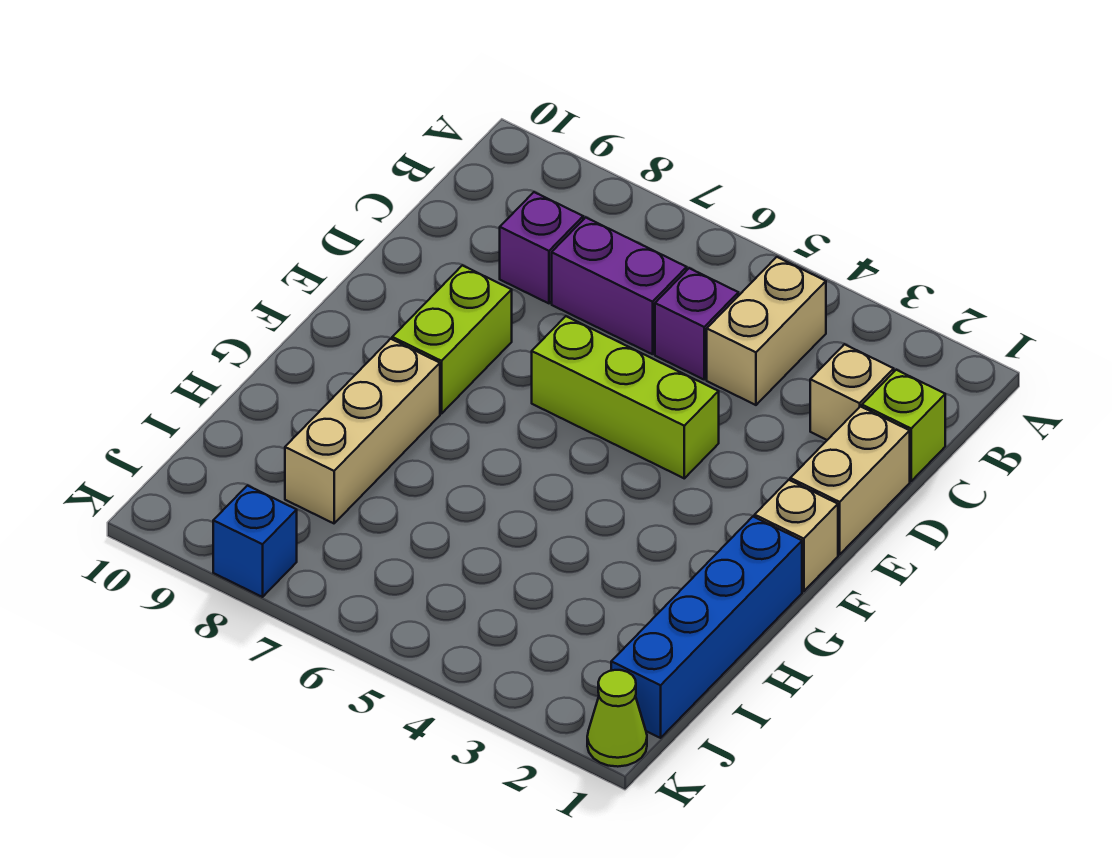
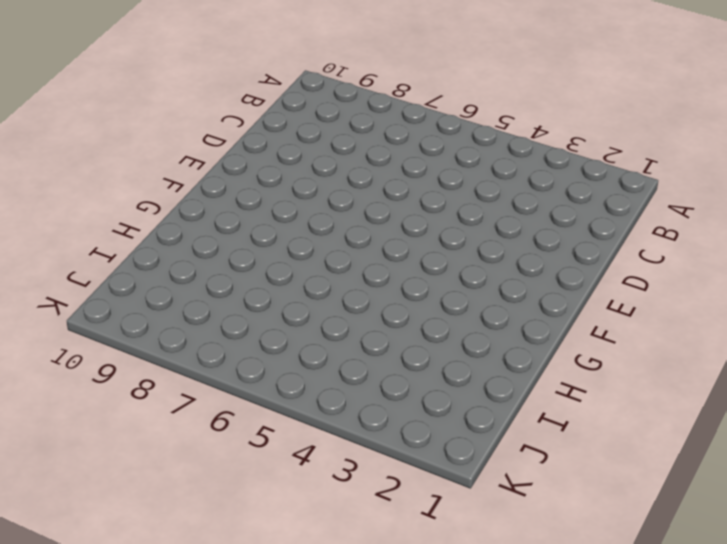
none -> tan brick B4:C4 level 1
none -> lime brick C1 level 1
none -> tan brick C2 level 1

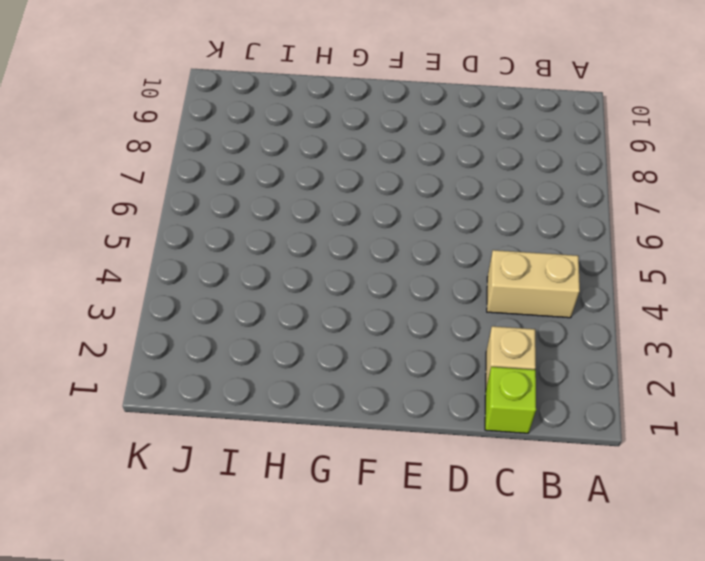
none -> purple brick C5 level 1
none -> purple brick C6:C7 level 1
none -> purple brick C8 level 1

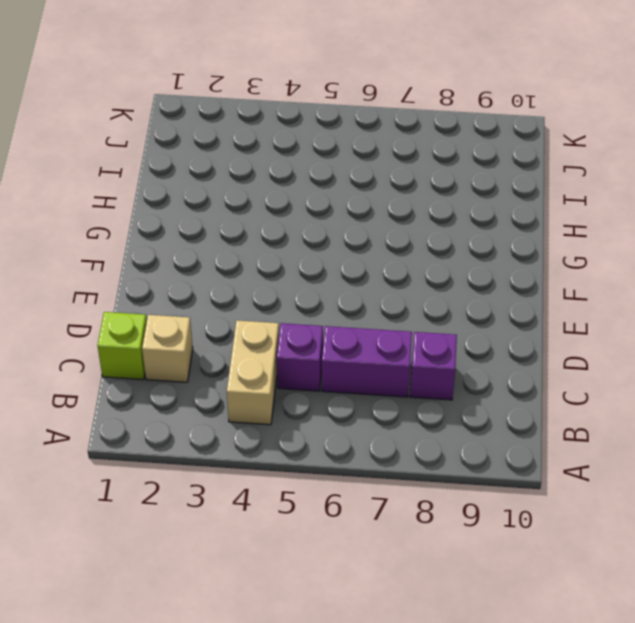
none -> tan brick D1:E1 level 1
none -> lime brick E4:E6 level 1
none -> lime brick E8:F8 level 1

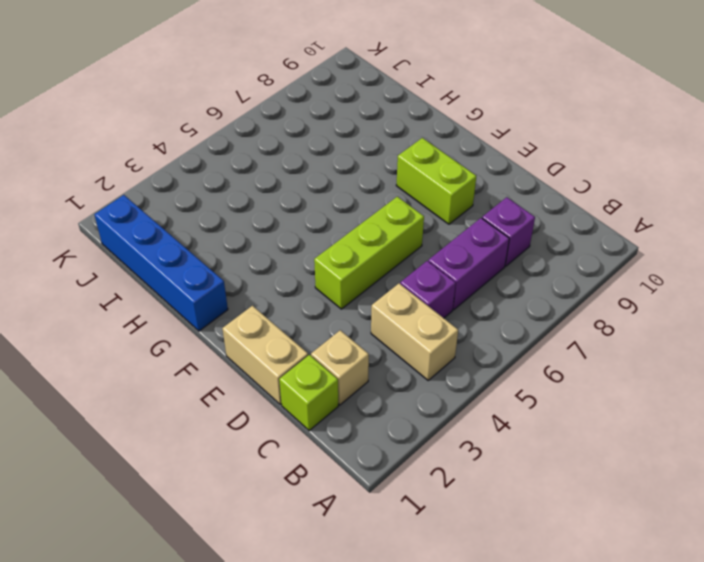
none -> tan brick F1 level 1
none -> tan brick G8:I8 level 1
none -> lime cone K1 level 1

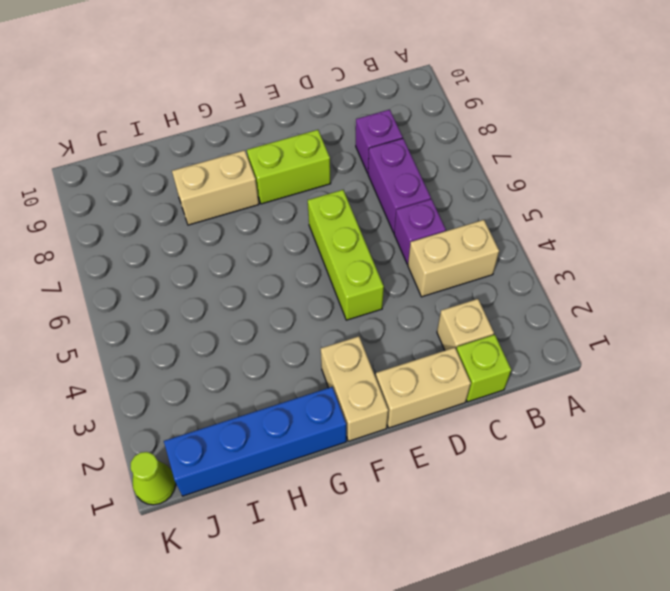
tan brick F1:F2 level 1 -> tan brick F1 level 1
tan brick G8:H8 level 1 -> tan brick G8:I8 level 1
none -> blue brick K8 level 1

